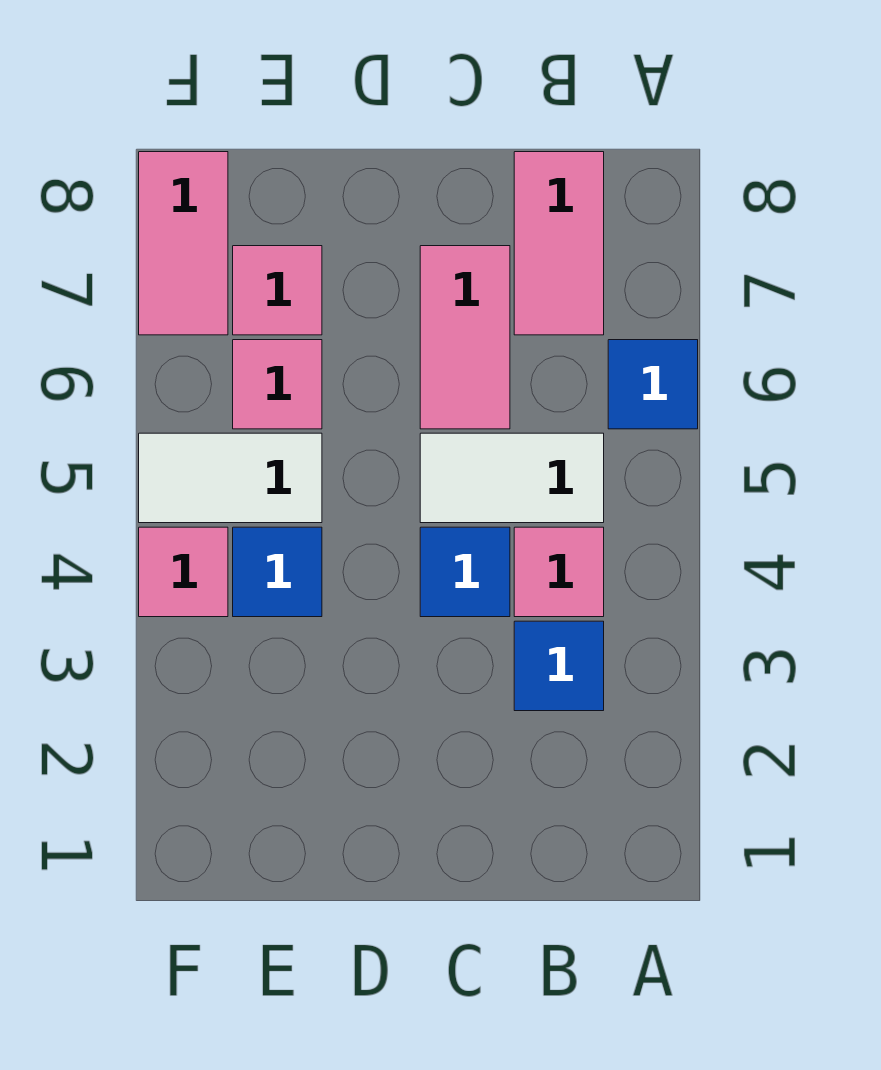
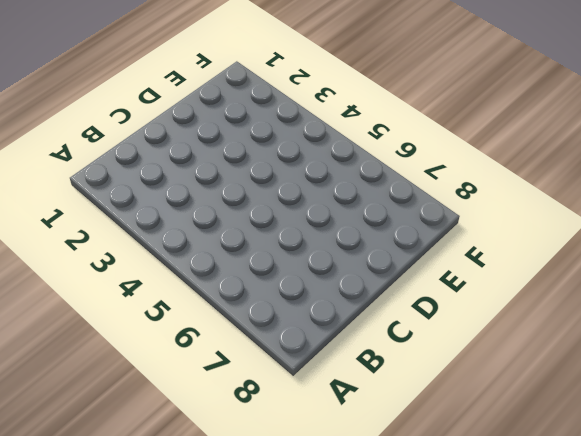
none -> blue tile A6 level 1
none -> blue tile B3 level 1
none -> pink tile B4 level 1

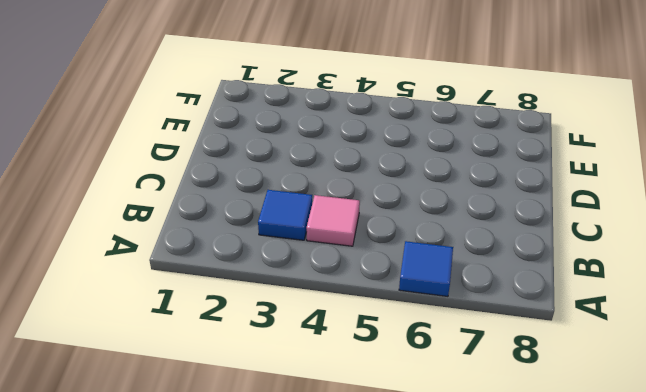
none -> white tile B5:C5 level 1
none -> pink tile B7:B8 level 1
none -> blue tile C4 level 1

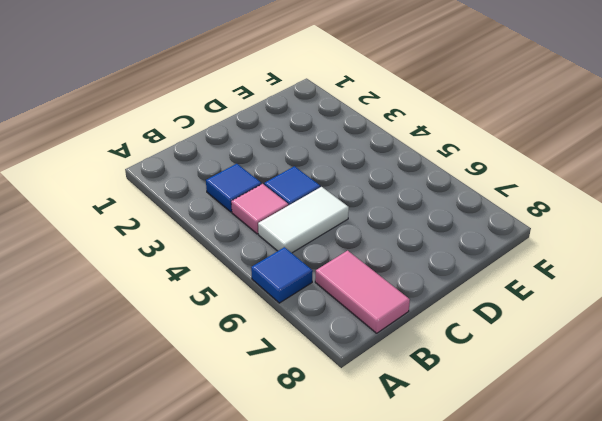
none -> pink tile C6:C7 level 1
none -> blue tile E4 level 1
none -> white tile E5:F5 level 1

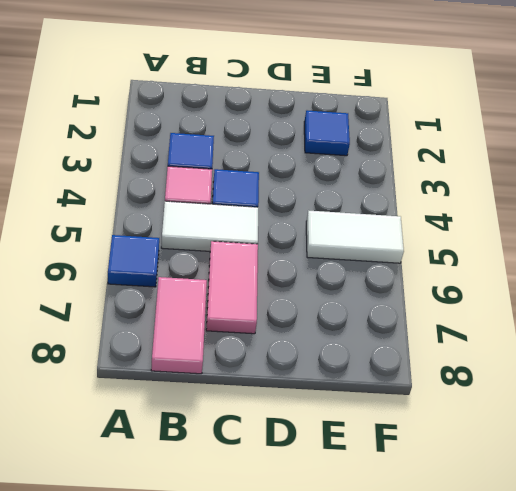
blue tile E2 level 1 -> blue tile E4 level 1
none -> pink tile E6 level 1
none -> pink tile E7 level 1
none -> pink tile F4 level 1

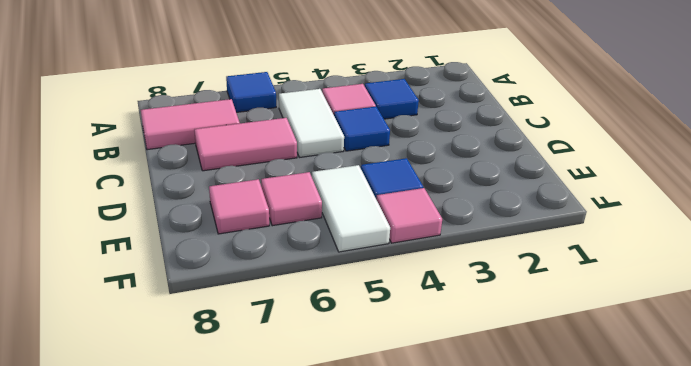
none -> pink tile F7:F8 level 1

